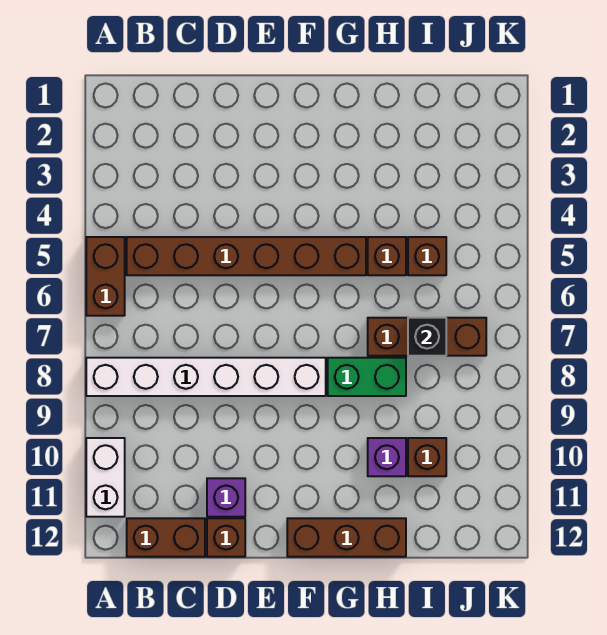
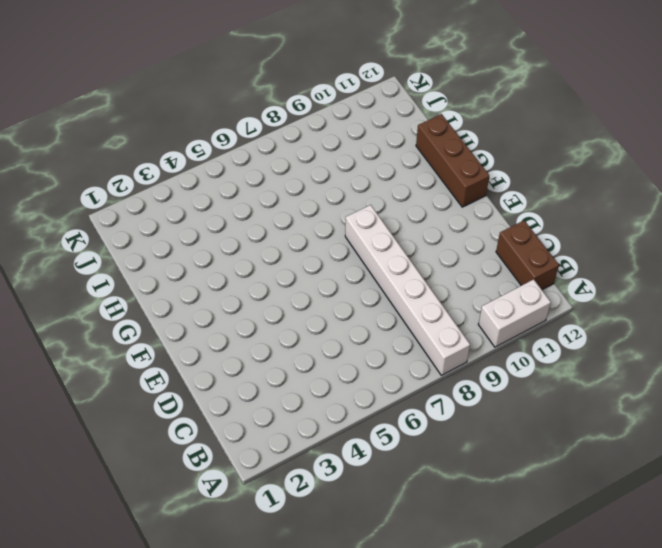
none -> brown brick A5:A6 level 1
none -> brown brick B5:G5 level 1
none -> purple brick D11 level 1

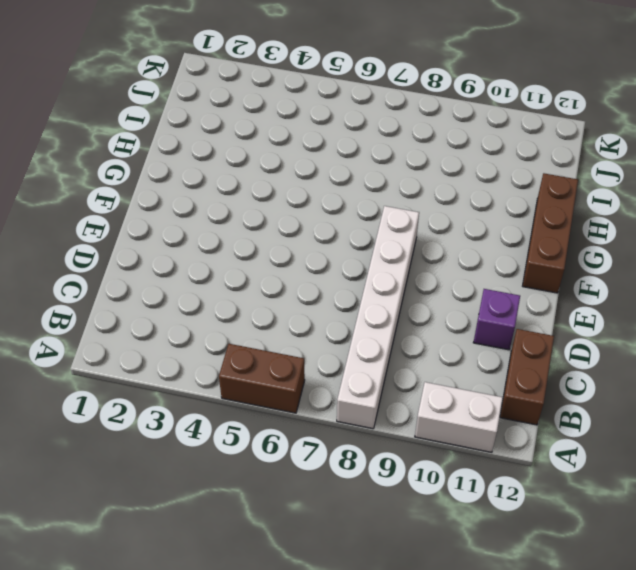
none -> brown brick B5:G5 level 1
none -> brown brick D12 level 1
none -> green brick G8:H8 level 1

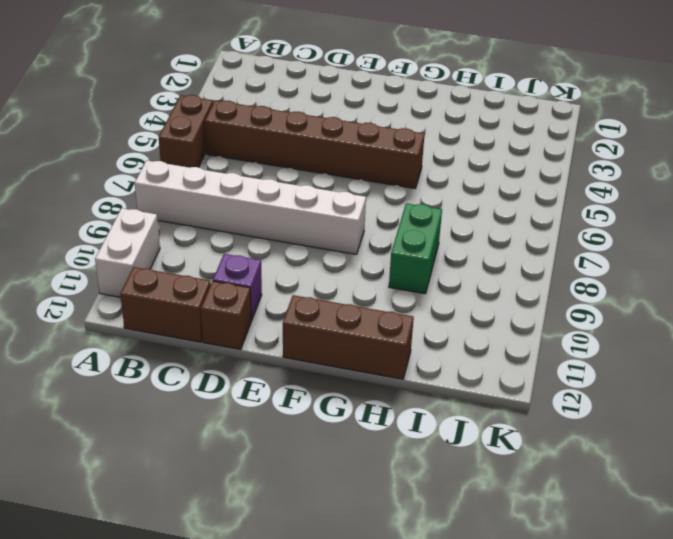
green brick H8:H9 level 1 -> green brick G8:H8 level 1
none -> brown brick H5 level 1
none -> brown brick H7:J7 level 1
none -> purple brick H10 level 1

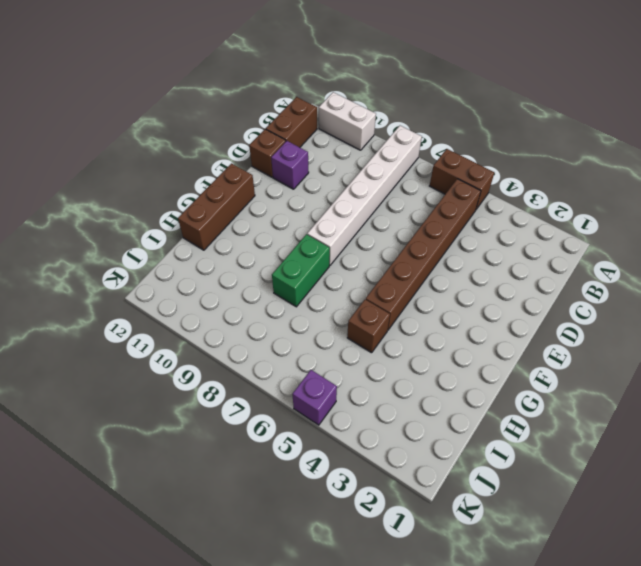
purple brick K5 level 1 -> purple brick H10 level 1
none -> brown brick H7:J7 level 1
none -> brown brick I5 level 1
none -> brown brick I10 level 1

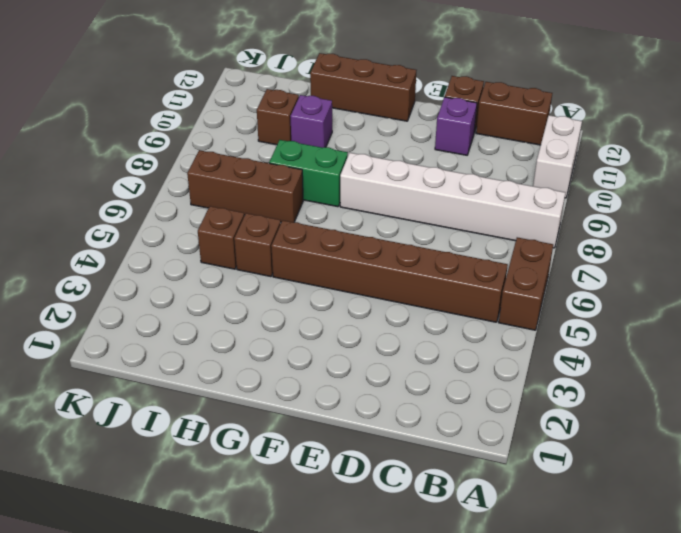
none -> black brick I7 level 2

